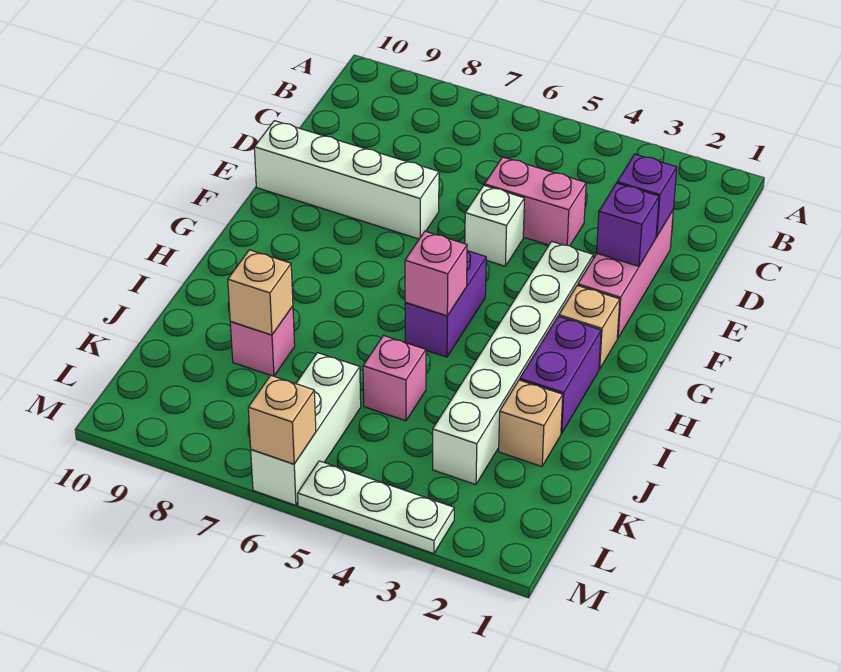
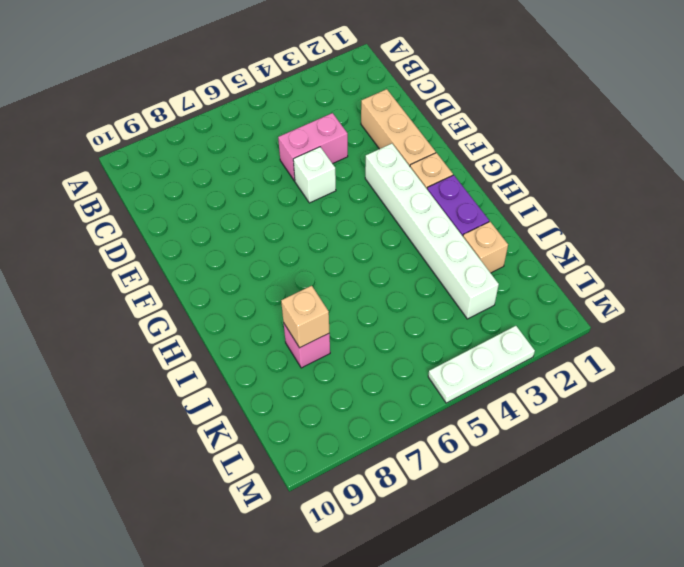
tan brick D2:F2 level 1 -> pink brick D2:F2 level 1
none -> white brick E7:E10 level 1
none -> purple brick G5:H5 level 1
none -> pink brick J5 level 1

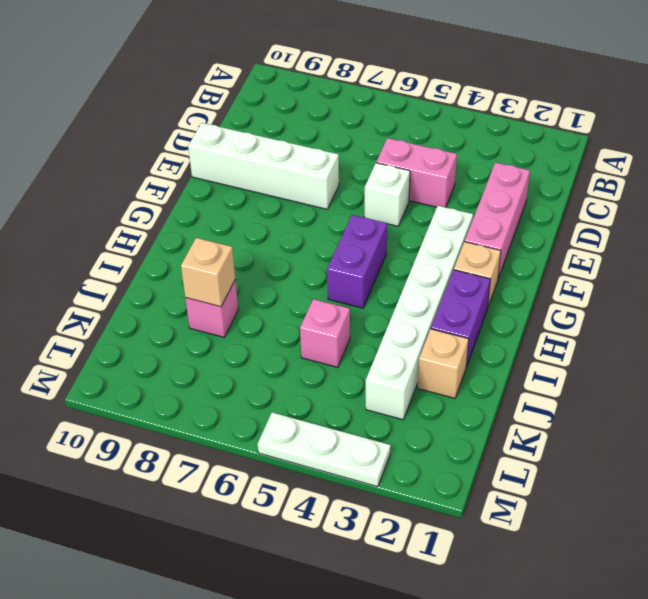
none -> white brick K6:M6 level 1
none -> purple brick D2 level 2
none -> purple brick E2 level 2

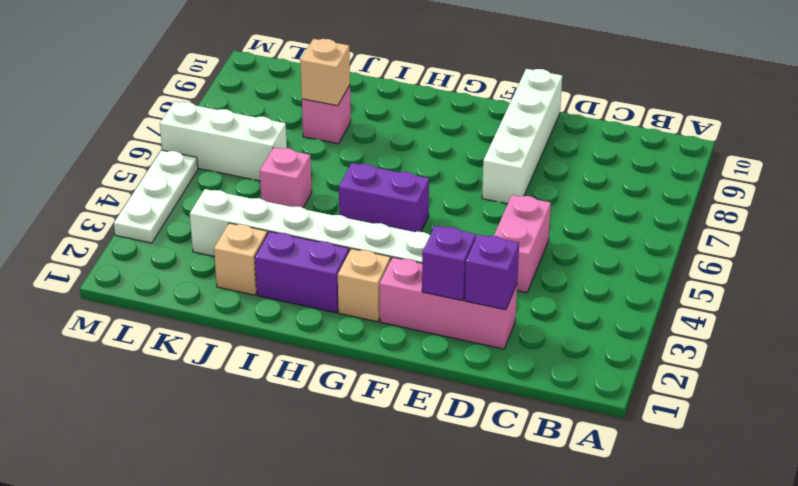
none -> white brick E5 level 1
none -> pink brick H5 level 2
none -> tan brick M6 level 2

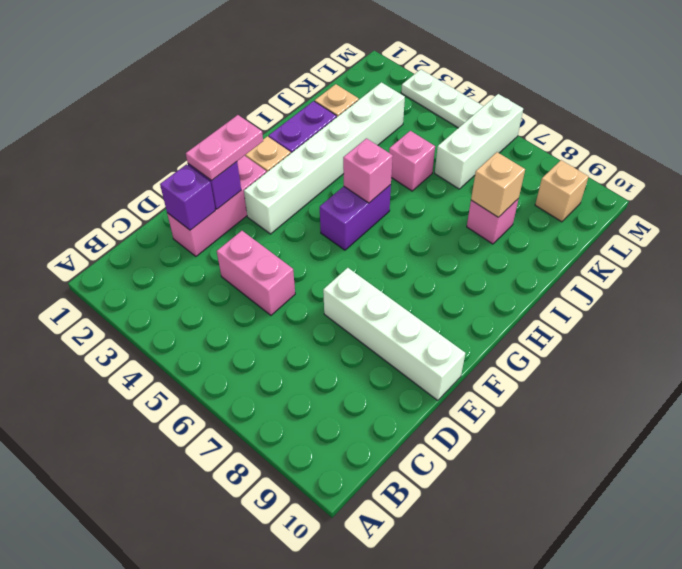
pink plate E2:F2 level 3 -> none
tan brick L9 level 1 -> tan brick M6 level 2
none -> white brick E5 level 1

